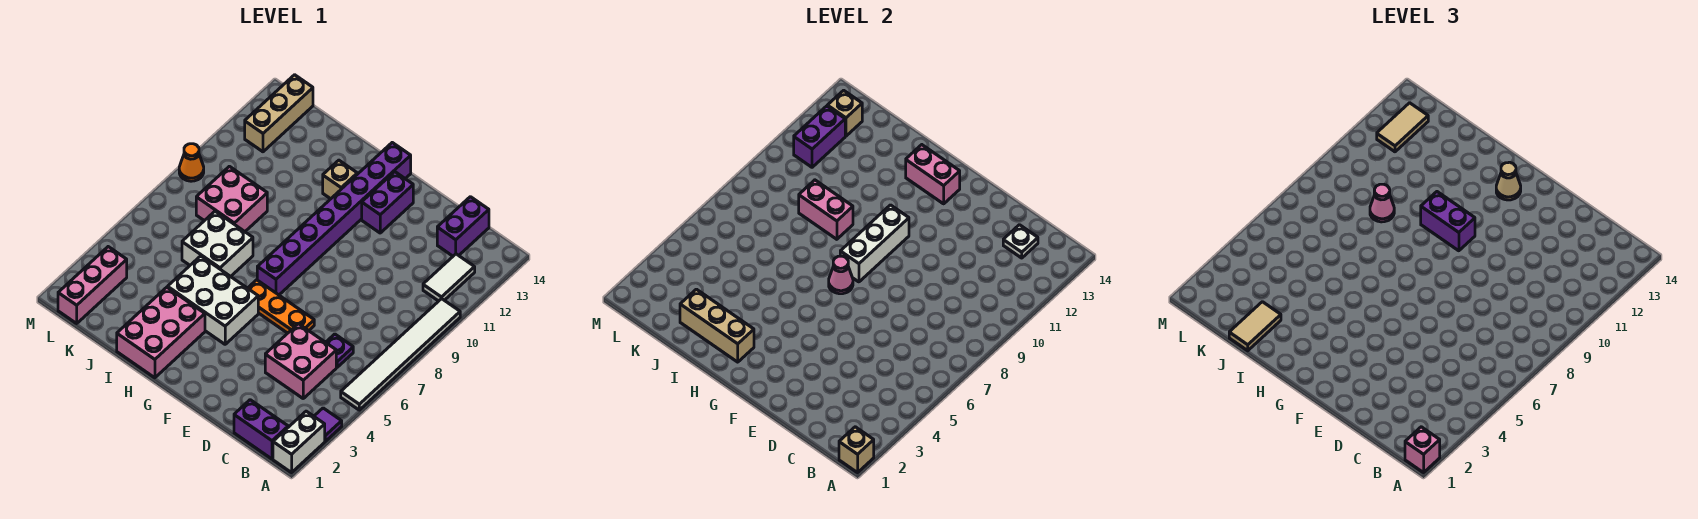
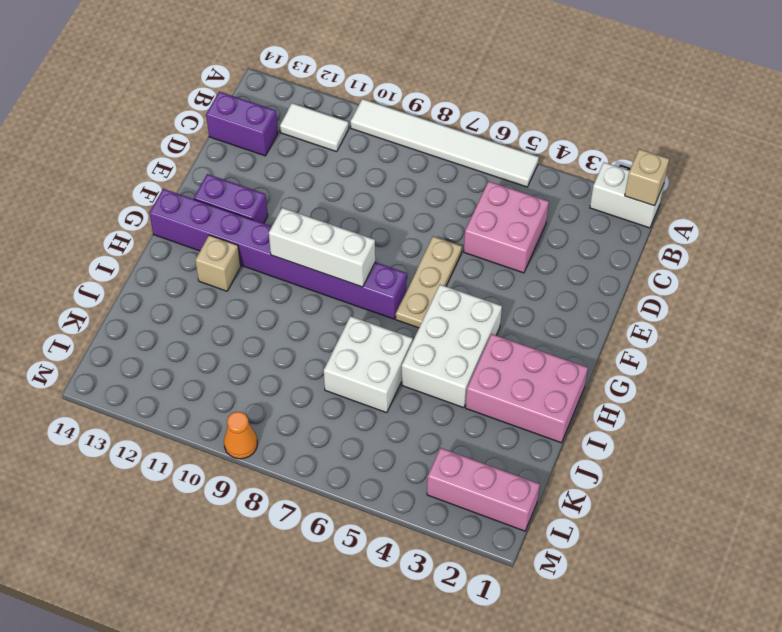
tan plate E6:G6 level 1 -> orange plate E6:G6 level 1
none -> purple tile A3 level 1
none -> purple brick B1:C1 level 1
none -> purple plate C6 level 1
none -> pink brick J8:K9 level 1

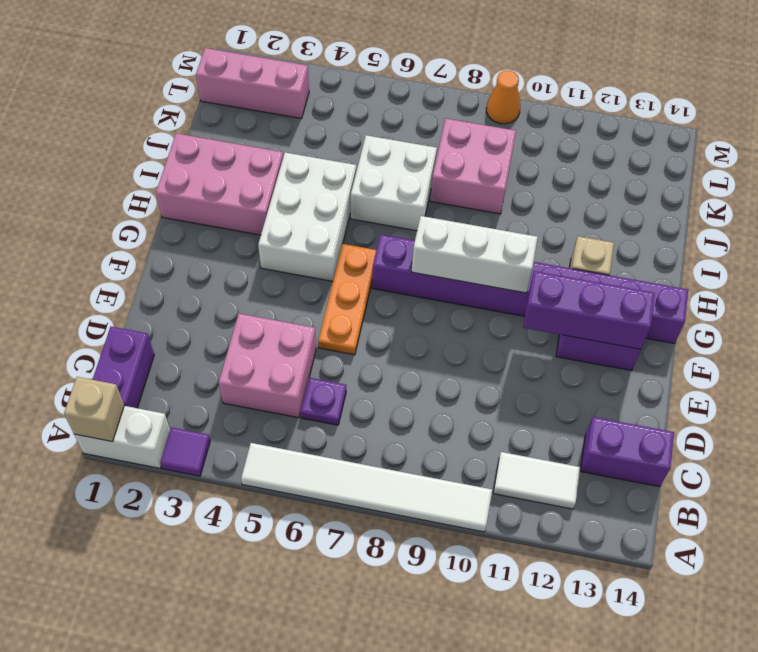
purple brick F11:F13 level 2 -> none
none -> tan brick L12:L14 level 1
none -> white plate C13 level 2
none -> pink cone G7 level 2
none -> pink brick G13:H13 level 2

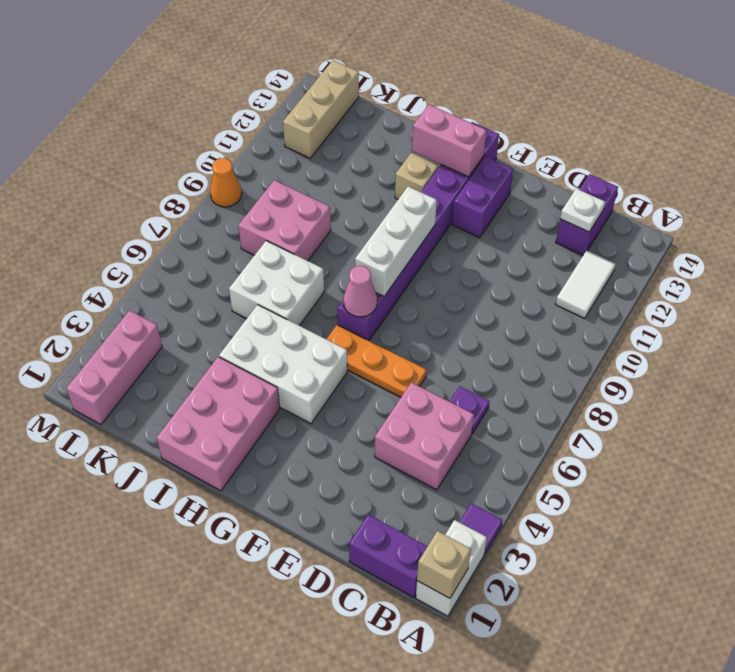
none -> white tile A5:A10 level 1
none -> tan brick H2:J2 level 2
none -> pink brick I9:J9 level 2
none -> purple brick L11:L12 level 2

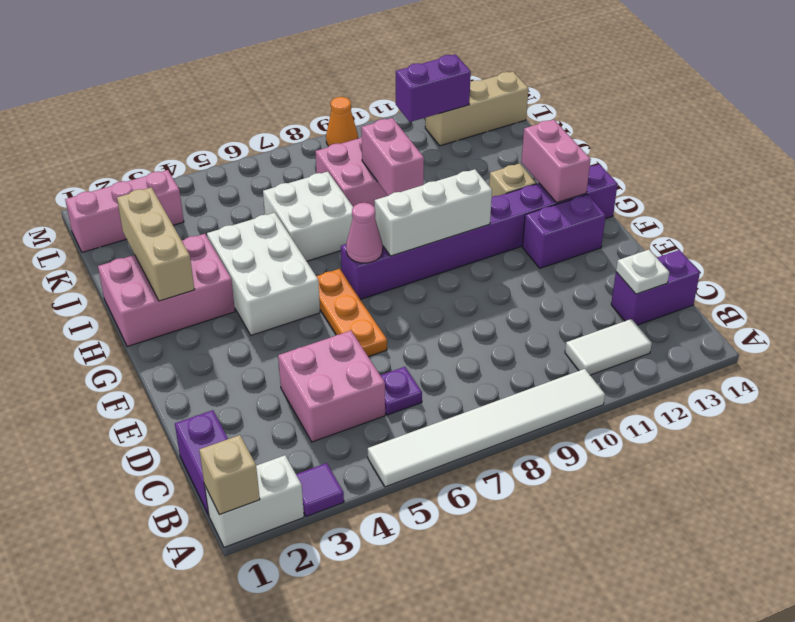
none -> tan brick L13 level 2
none -> pink brick A1 level 3
none -> purple brick G10:H10 level 3
none -> tan cone G13 level 3

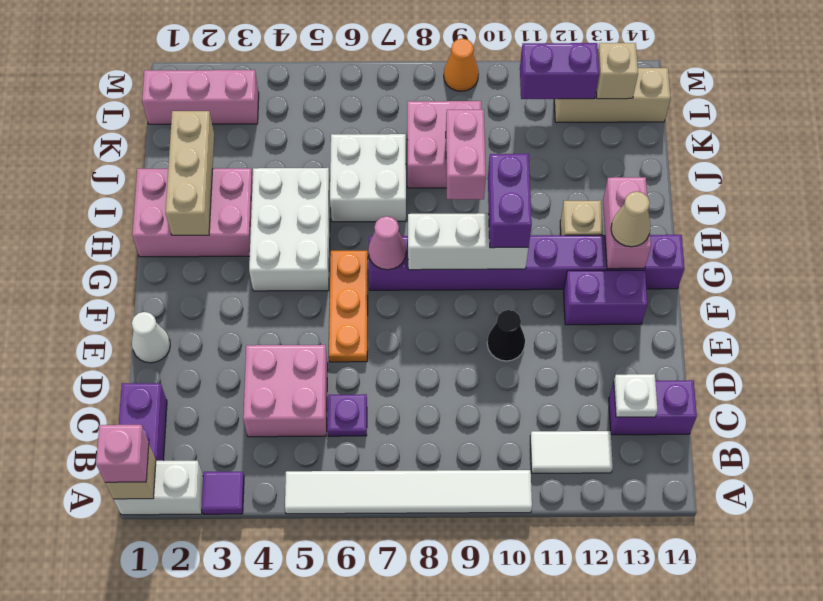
white cone E1 level 1 -> none
black cone E10 level 1 -> none
none -> tan tile J1:J2 level 3
none -> pink cone J9 level 3
none -> tan tile L12:L13 level 3

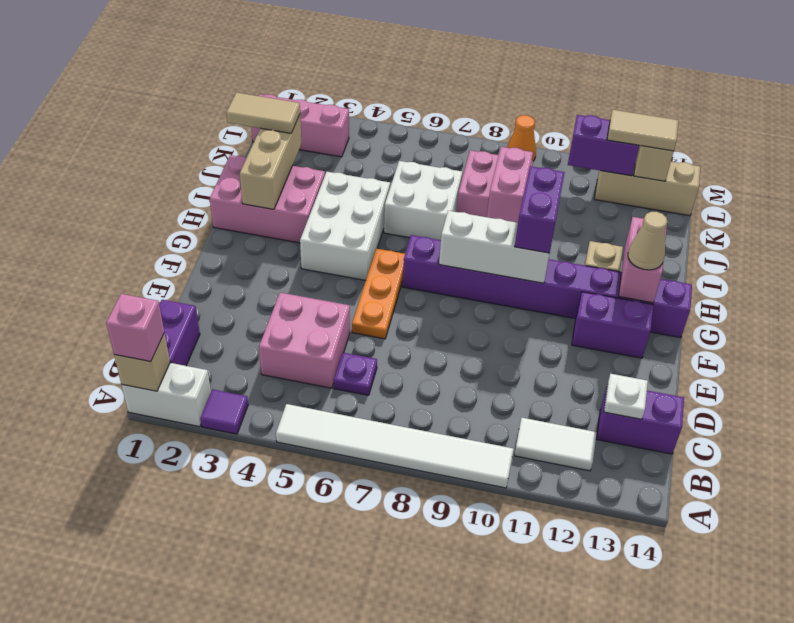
none -> pink cone G7 level 2
none -> pink cone J9 level 3

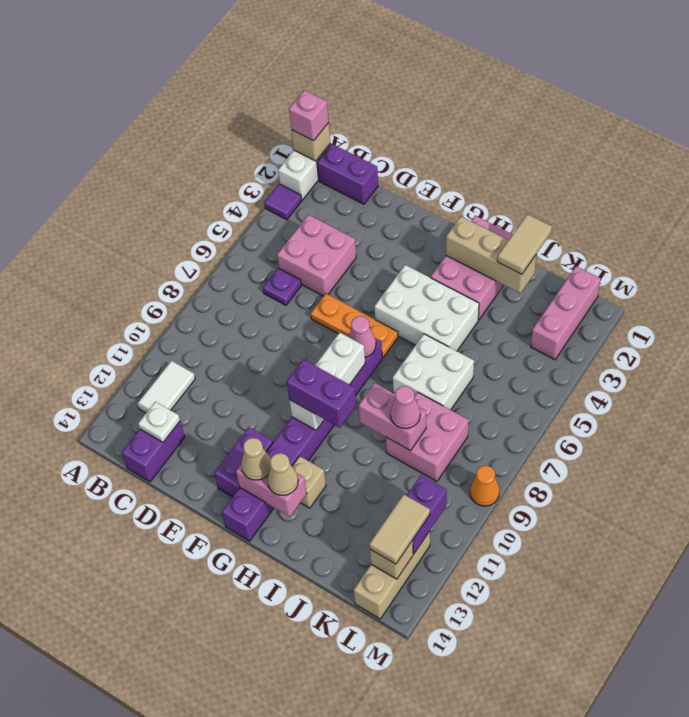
tan cone H13 level 3 -> none
none -> white tile A5:A10 level 1

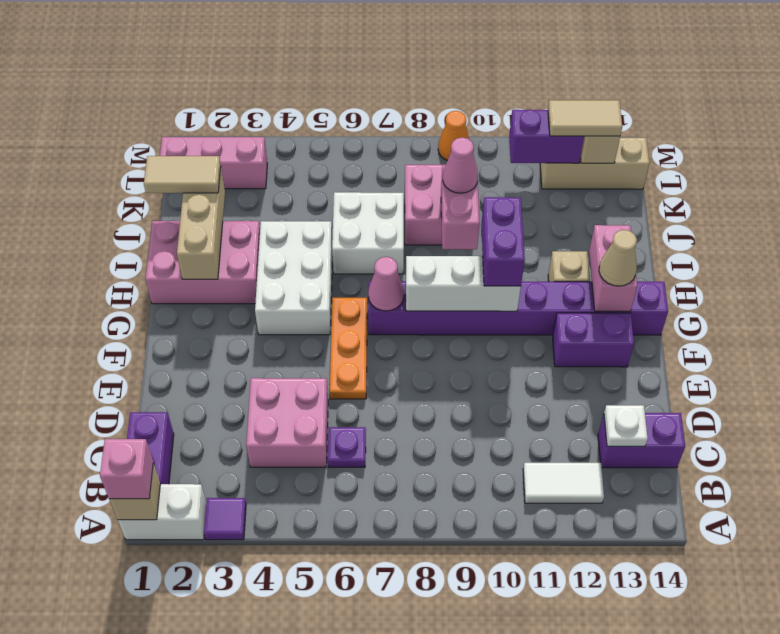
none -> white tile A5:A10 level 1

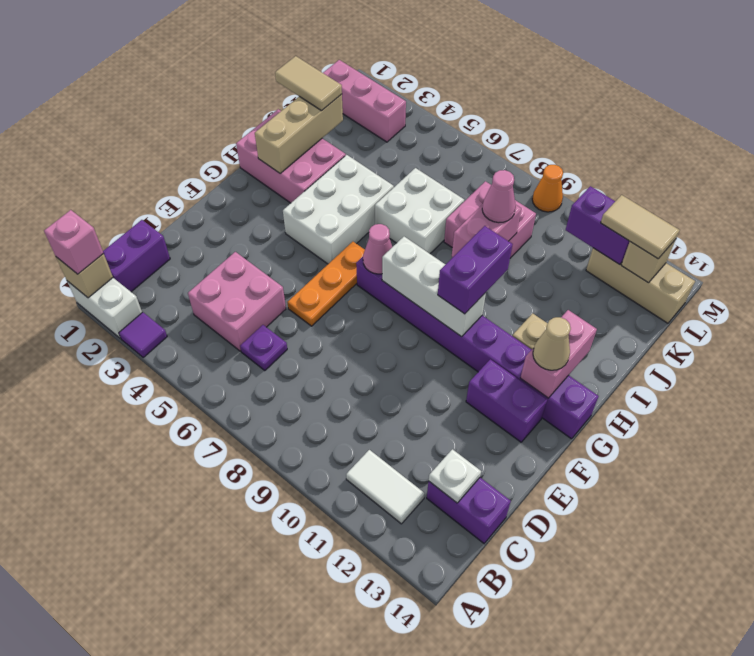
none -> white tile A5:A10 level 1

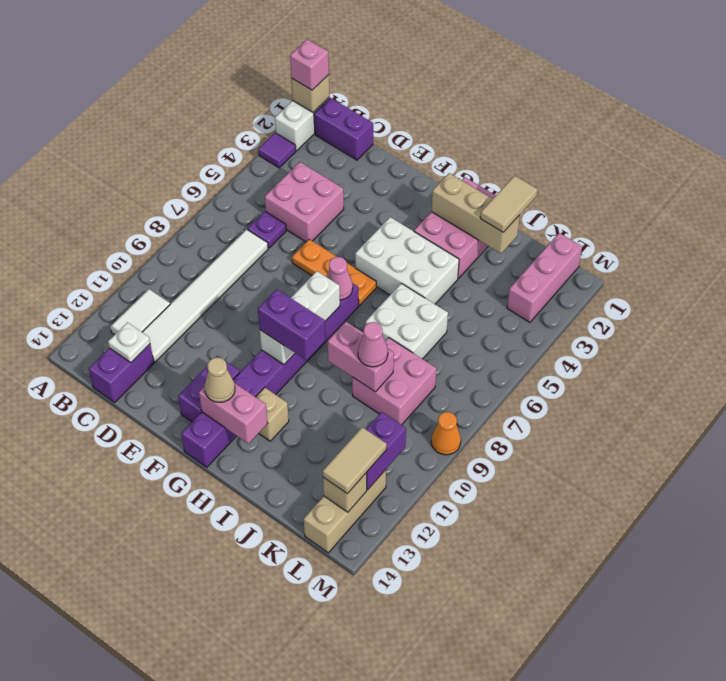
white tile C7:C12 level 1 -> white tile A5:A10 level 1

